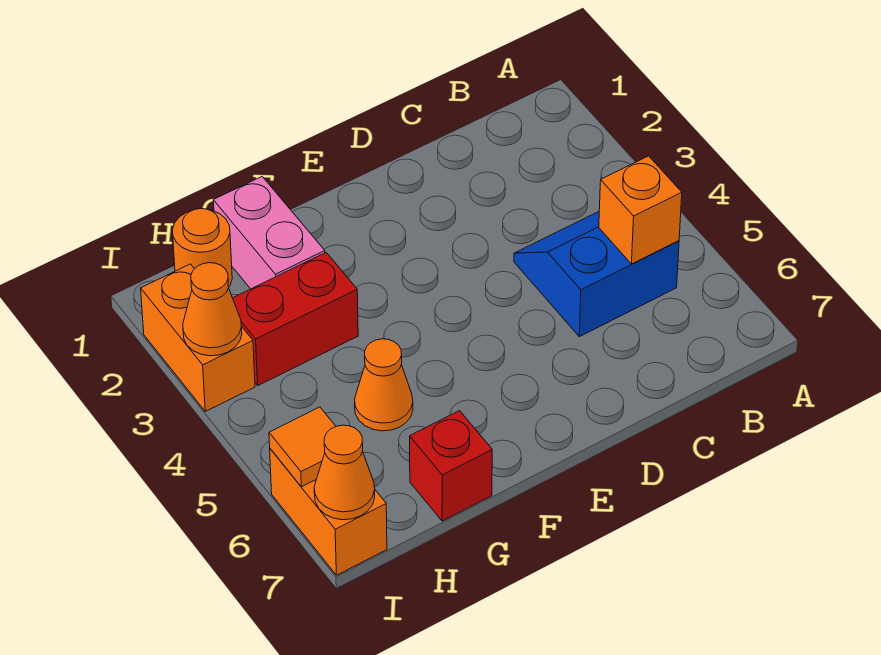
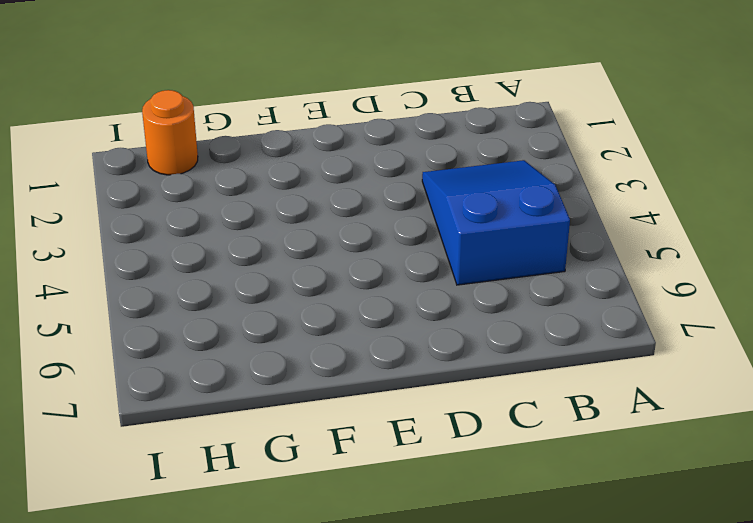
blue slope B3:C5 level 1 top 5 -> blue slope B4:C5 level 1 top 5
none -> pink brick G1:G2 level 1
none -> red brick G3:H3 level 1
none -> orange cone G5 level 1

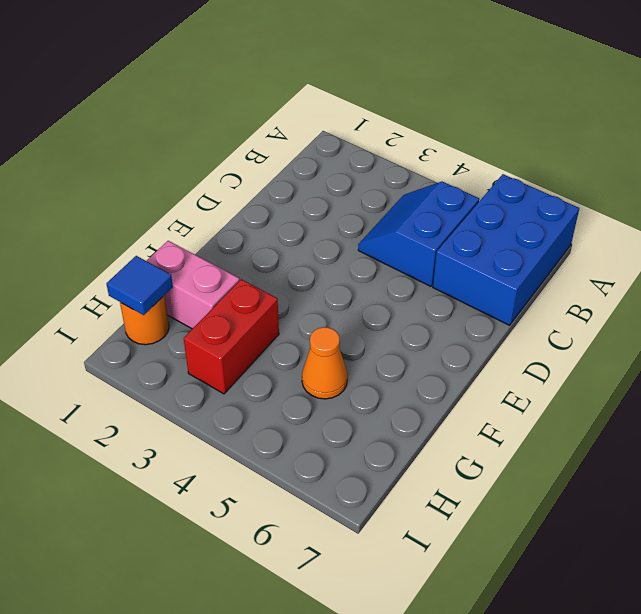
blue brick A6:C7 level 1 -> none
blue tile H1 level 2 -> none
none -> red brick G7 level 1
none -> orange brick I2:I3 level 1
none -> orange brick I6:I7 level 1

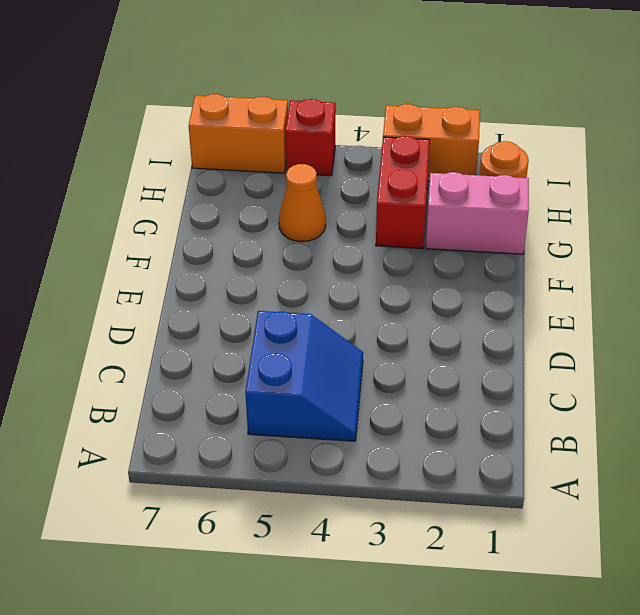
red brick I5 level 1 -> red brick G7 level 1
none -> orange brick B5 level 2
none -> orange cone I3 level 2
none -> orange tile I6 level 2

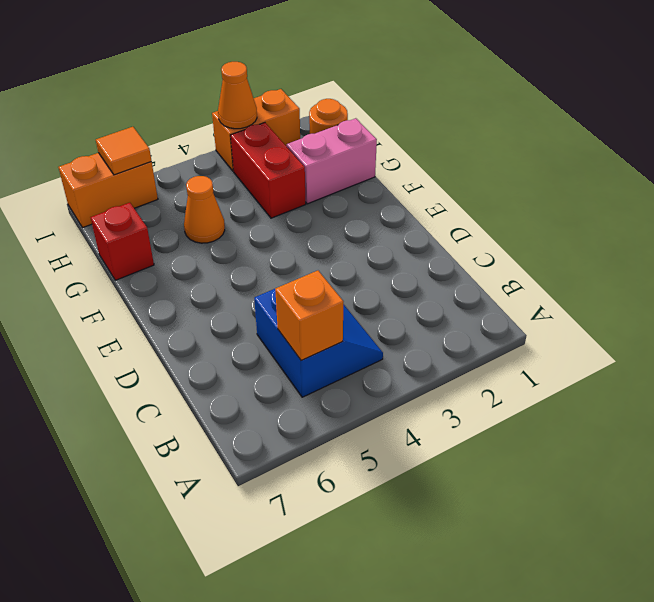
none -> orange cone I7 level 2

